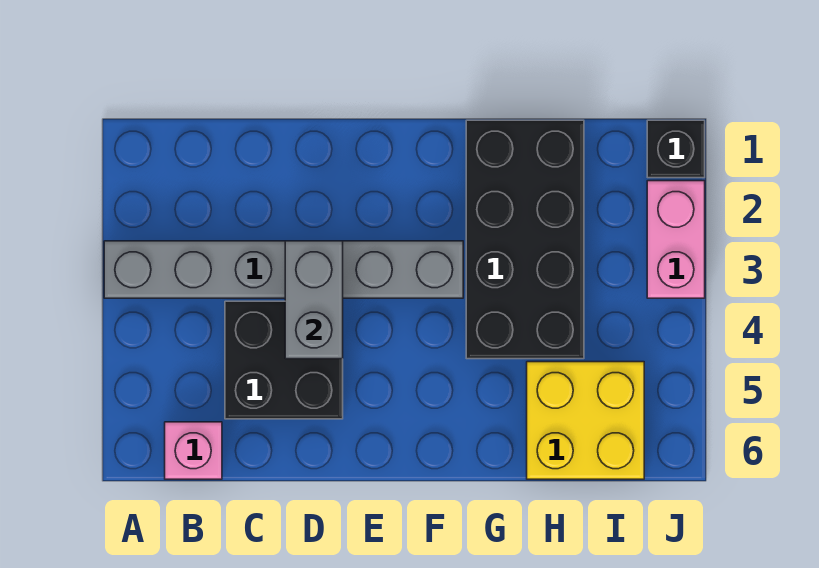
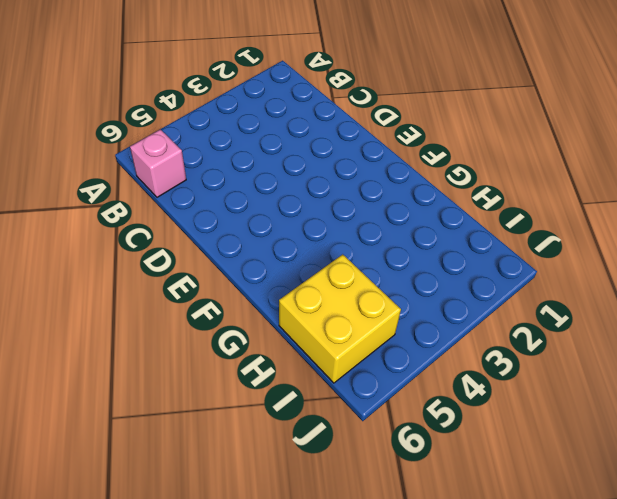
none -> grey brick A3:F3 level 1
none -> black brick C4:D5 level 1

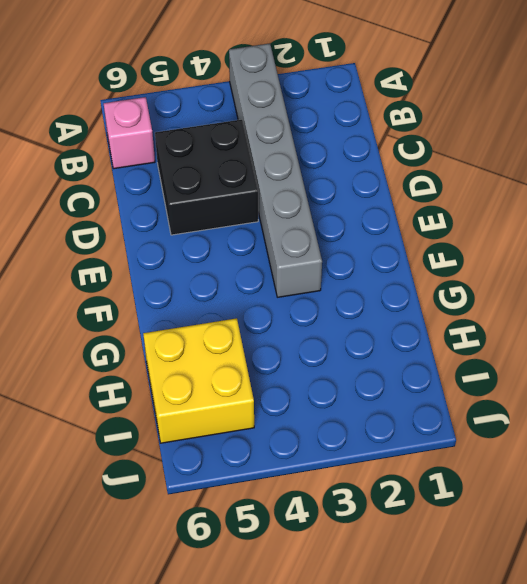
none -> black brick G1:H4 level 1
none -> black brick J1 level 1

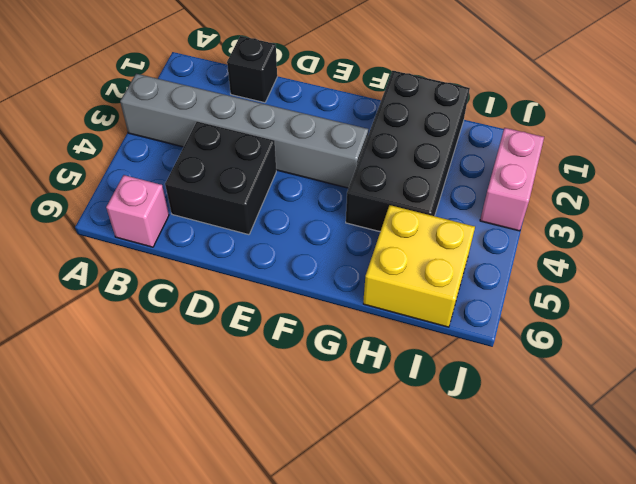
black brick C1 level 1 -> black brick J1 level 1
none -> grey brick D3:D4 level 2

